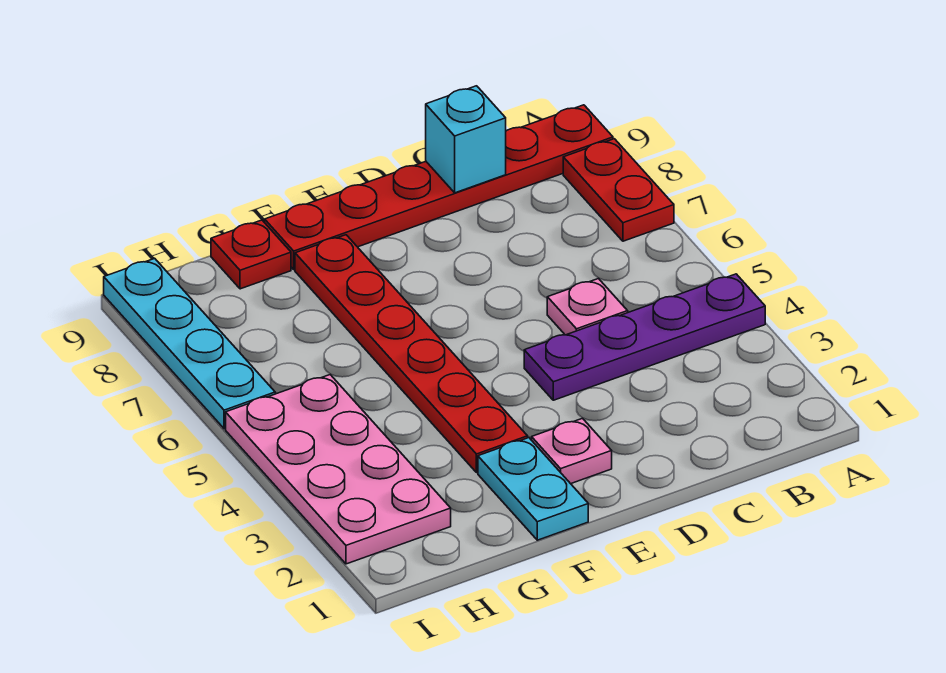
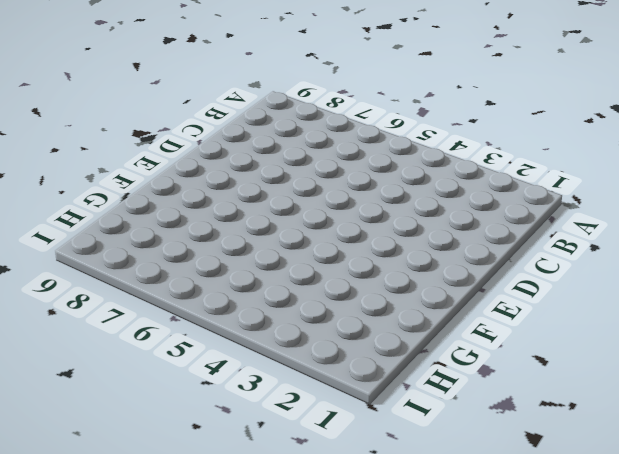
none -> purple plate A4:D4 level 1
none -> red plate A7:A8 level 1

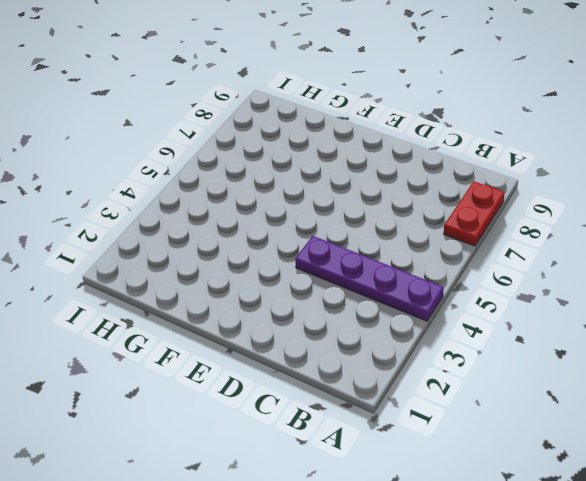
none -> red plate A9:F9 level 1
none -> pink plate C5 level 1

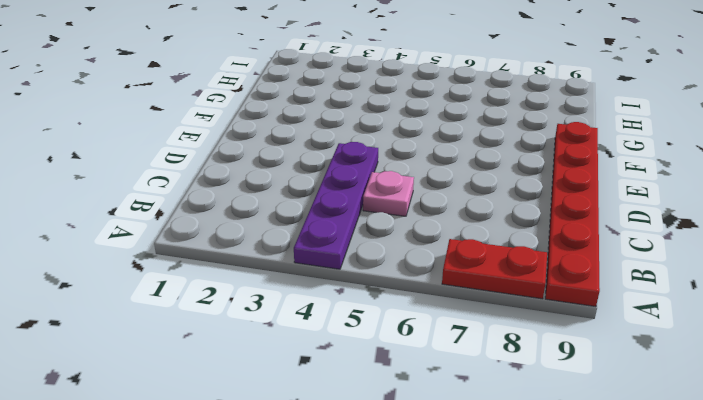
none -> pink plate E2 level 1
none -> cyan plate F1:F2 level 1

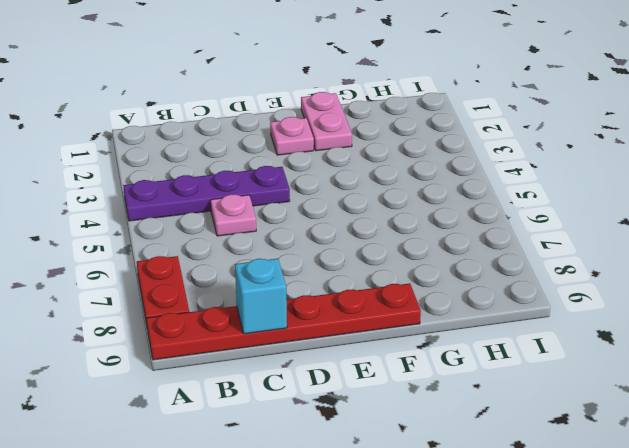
pink plate F1:F2 level 1 -> cyan plate F1:F2 level 1
none -> red plate F3:F8 level 1
none -> red plate G9 level 1

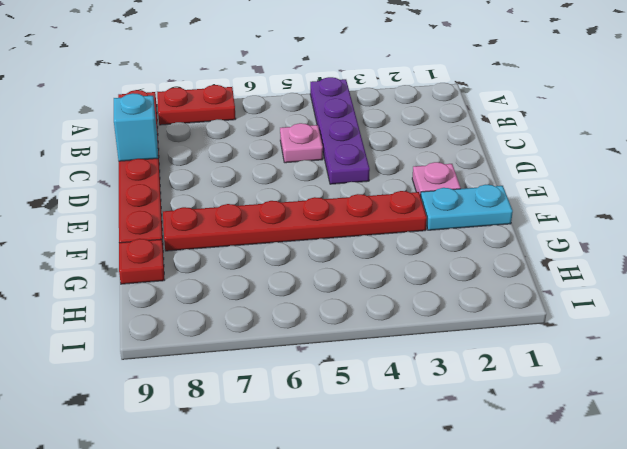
none -> pink plate H2:I5 level 1
none -> cyan plate I6:I9 level 1

